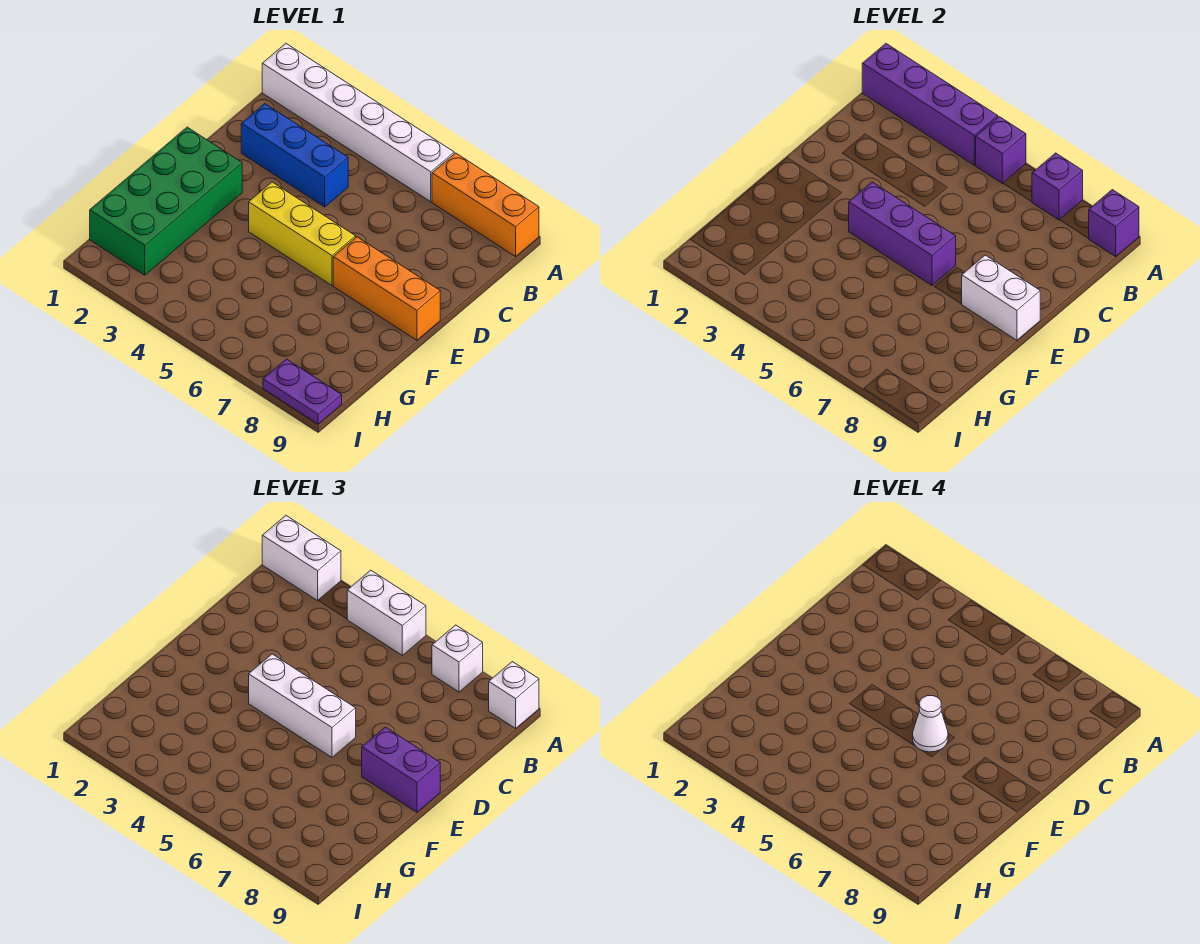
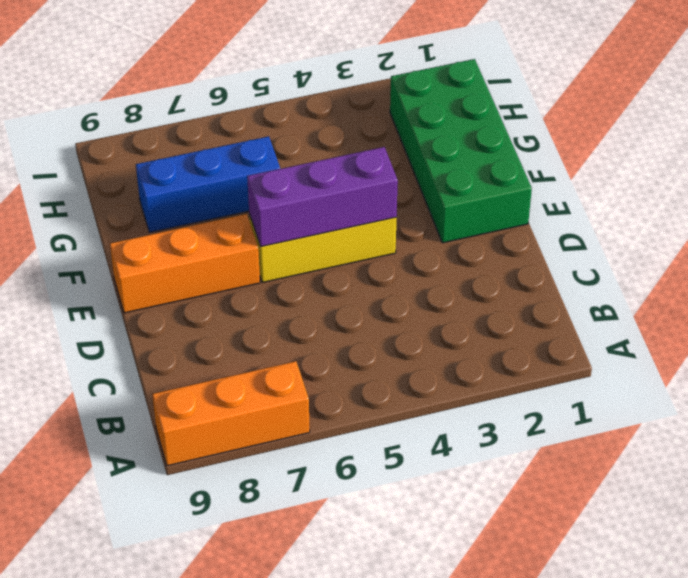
blue brick G6:G8 level 1 -> blue brick C2:C4 level 1
none -> white brick A1:A6 level 1
none -> purple plate I8:I9 level 1
none -> purple brick A1:A4 level 2

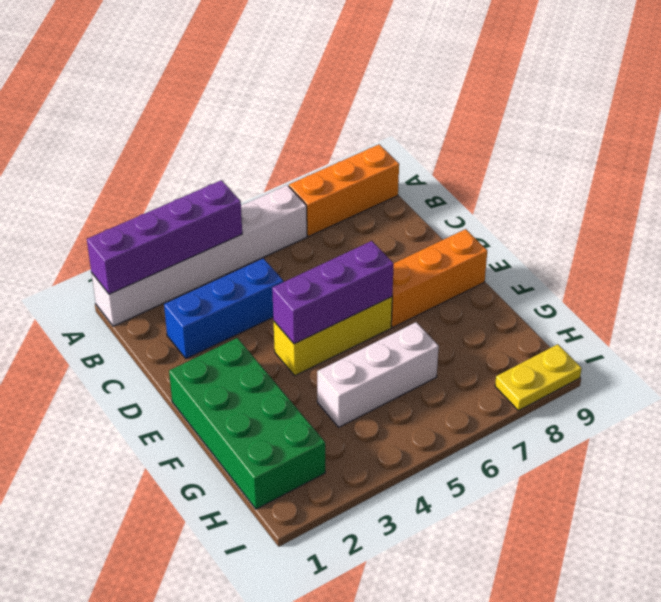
white brick G4:G6 level 1 -> white brick E4:E6 level 3
yellow plate I8:I9 level 1 -> purple plate I8:I9 level 1
none -> purple brick A5 level 2
none -> purple brick A7 level 2
none -> purple brick A9 level 2

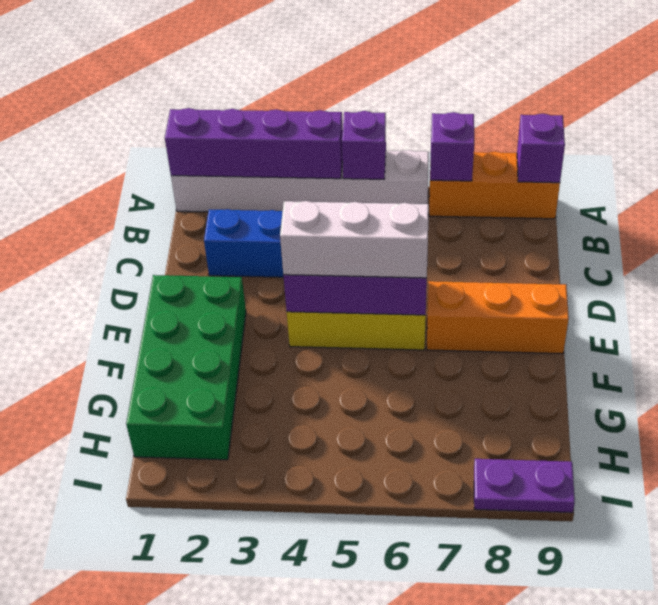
none -> white brick E8:E9 level 2
none -> white brick A1:A2 level 3
none -> white brick A4:A5 level 3

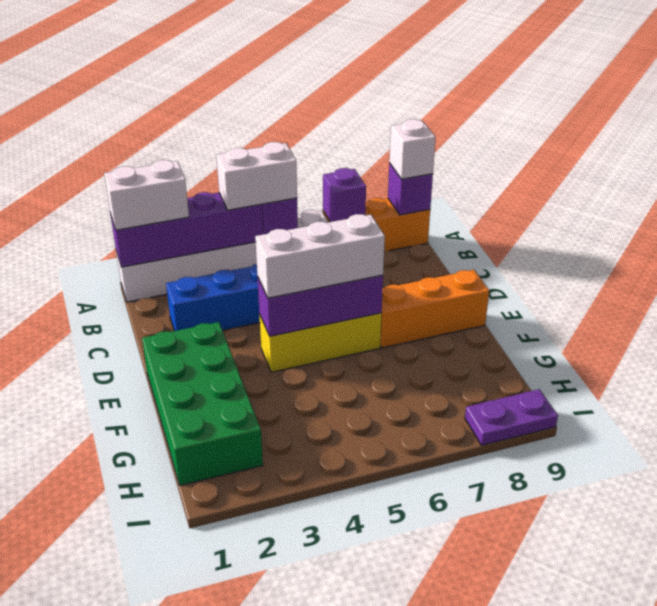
none -> white brick E8:E9 level 2
none -> white brick A7 level 3
none -> purple brick E8:E9 level 3

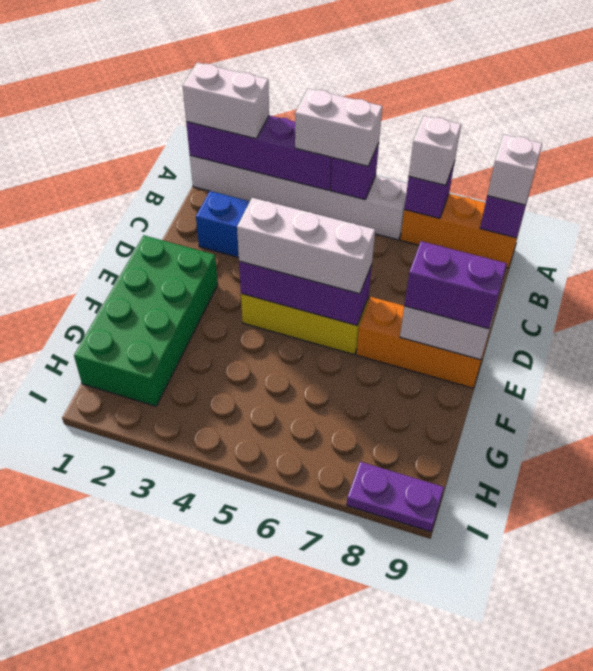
none -> white cone E6 level 4

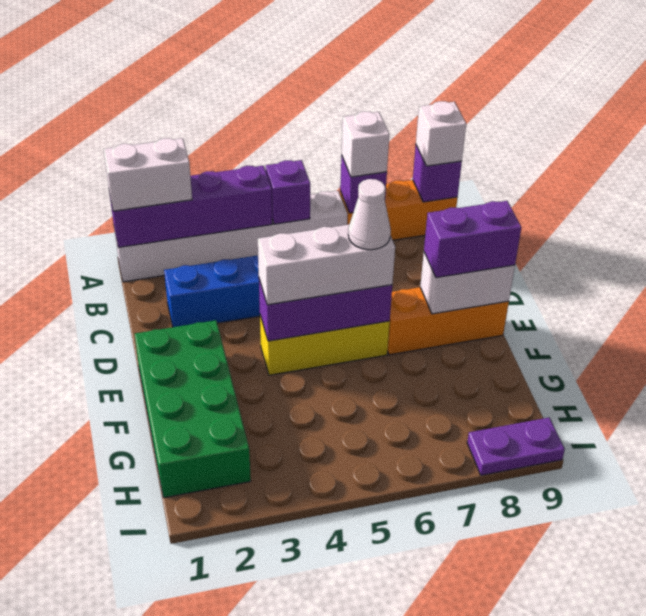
none -> white brick A4:A5 level 3

